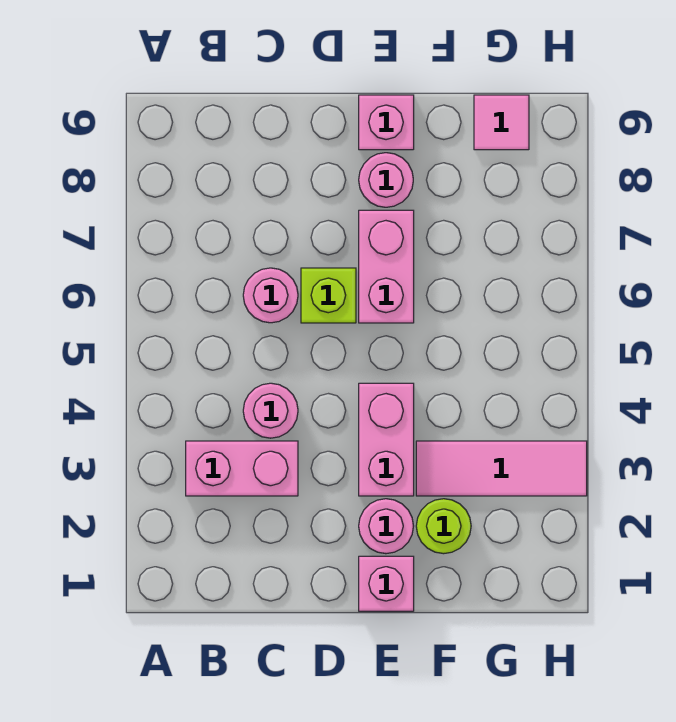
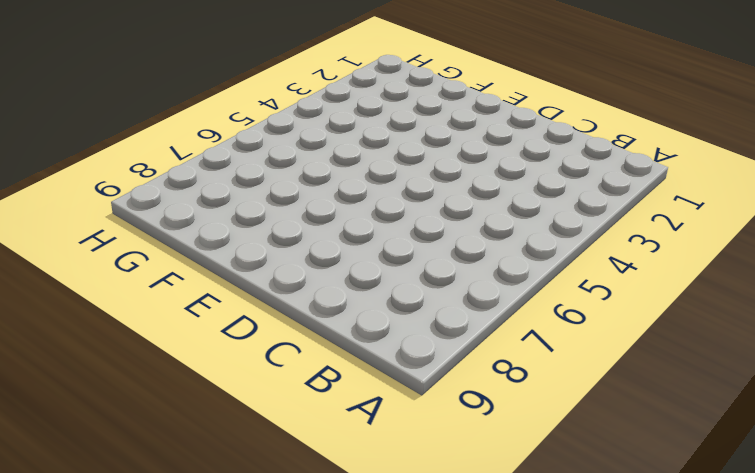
none -> pink brick B3:C3 level 1
none -> pink round brick C4 level 1
none -> pink round brick C6 level 1

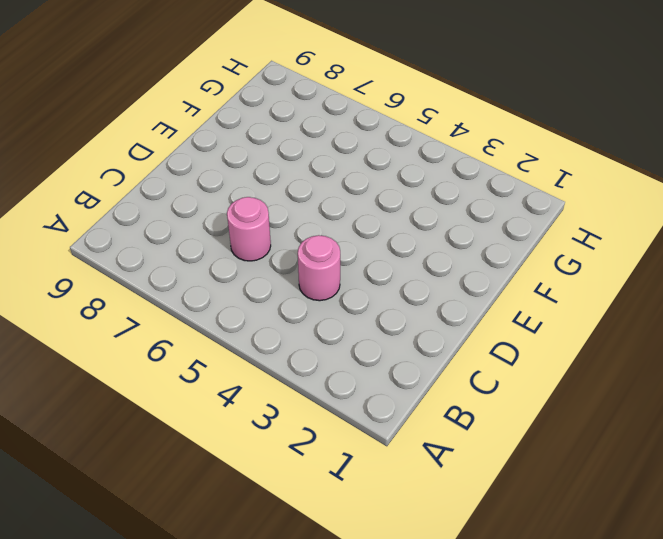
none -> pink brick B3:C3 level 1
none -> lime brick D6 level 1
none -> pink brick E1 level 1

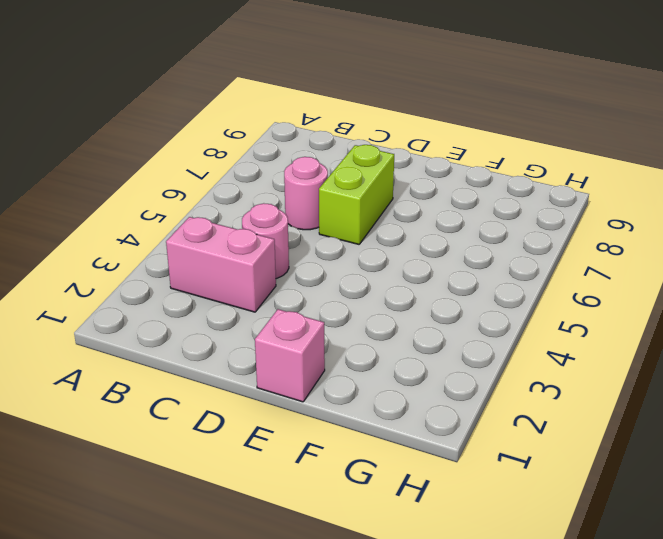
lime brick D6:D7 level 1 -> lime brick D6 level 1
none -> pink round brick E2 level 1
none -> pink brick E3:E4 level 1
none -> pink brick E6:E7 level 1

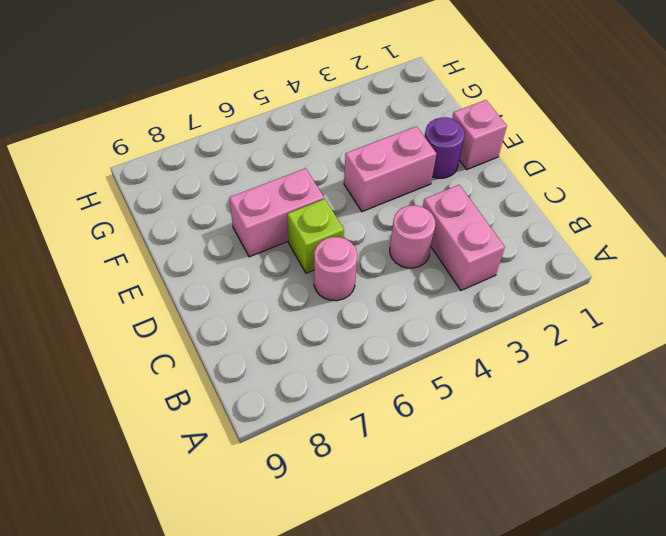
purple round brick E2 level 1 -> pink round brick E2 level 1
none -> pink round brick E8 level 1
none -> pink brick E9 level 1
none -> lime round brick F2 level 1

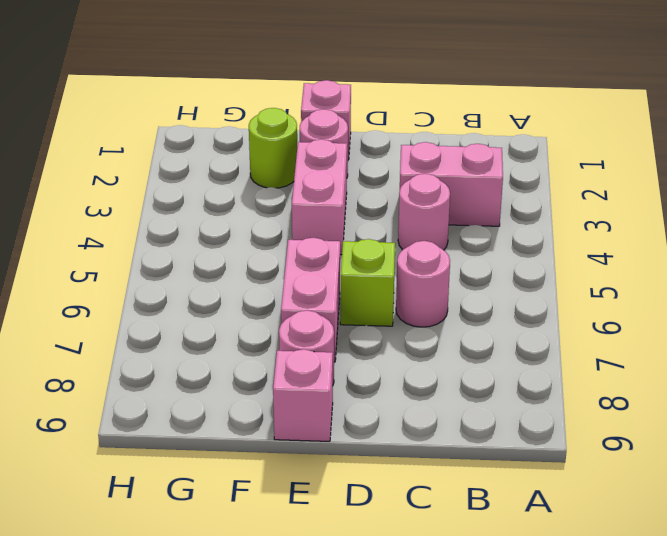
none -> pink tile F3:H3 level 1
none -> pink tile G9 level 1

